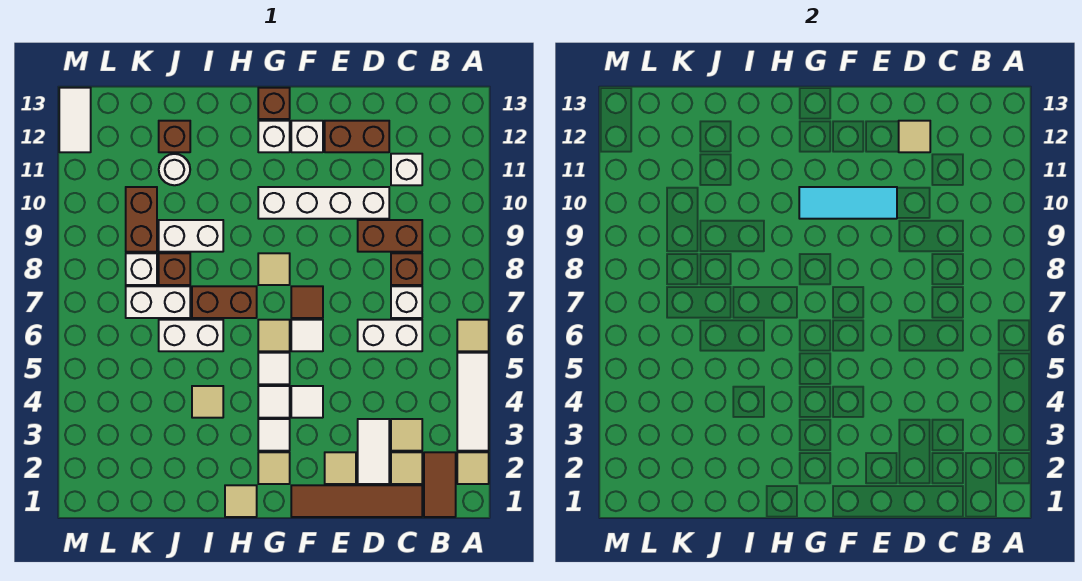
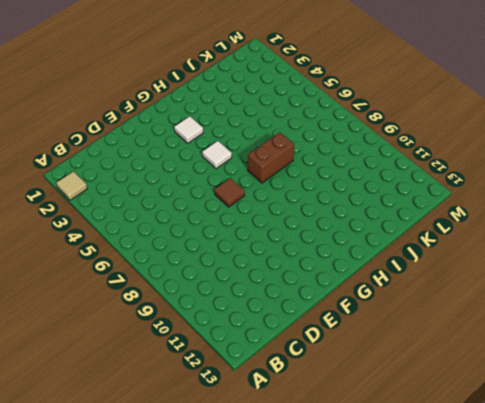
none -> white tile A3:A5 level 1
none -> tan tile A6 level 1
none -> brown tile B1:B2 level 1
none -> brown tile C1:F1 level 1

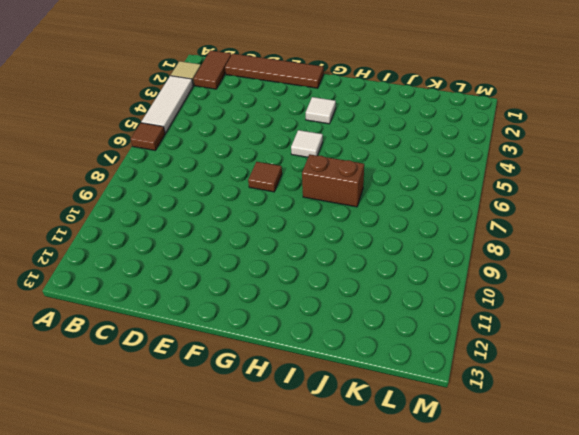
brown tile A6 level 1 -> tan tile A6 level 1
none -> tan tile C2 level 1
none -> tan tile C3 level 1
none -> white brick C6:D6 level 1
none -> white brick C7 level 1

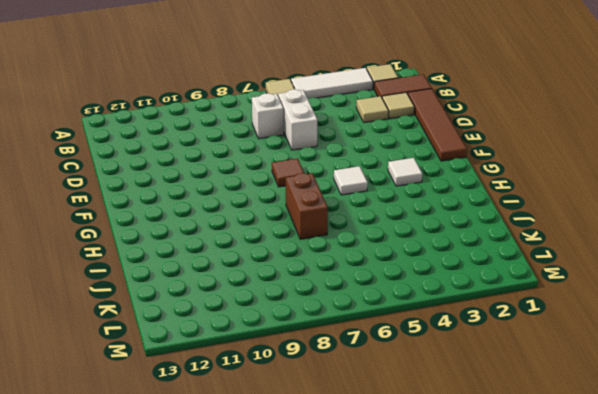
none -> brown brick C8 level 1
none -> brown brick C9:D9 level 1
none -> white brick C11 level 1
none -> white tile D2:D3 level 1

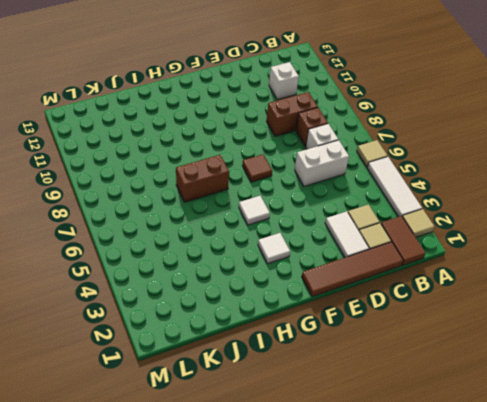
none -> white brick D10:G10 level 1
none -> brown brick D12:E12 level 1
none -> tan tile E2 level 1
none -> white tile F4 level 1

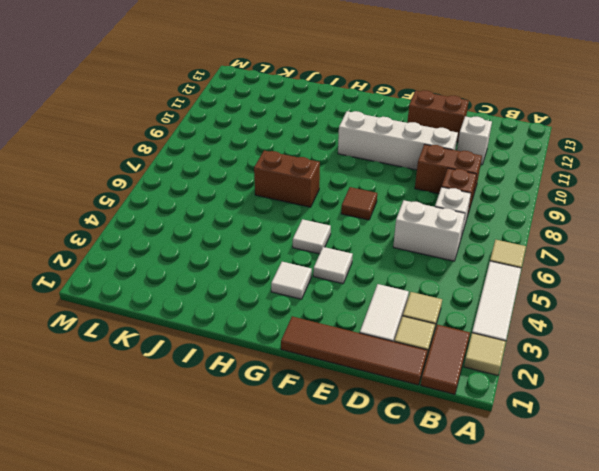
none -> tan tile E2 level 1
none -> white tile F6 level 1
none -> white brick F12 level 1
none -> tan tile G2 level 1

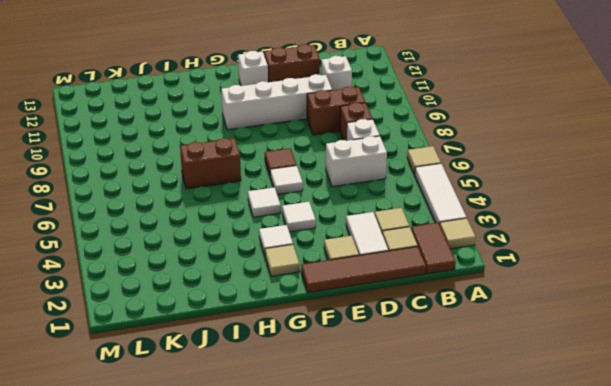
none -> white tile G4 level 1
none -> tan tile G6 level 1
none -> tan tile G8 level 1
none -> white brick G12 level 1

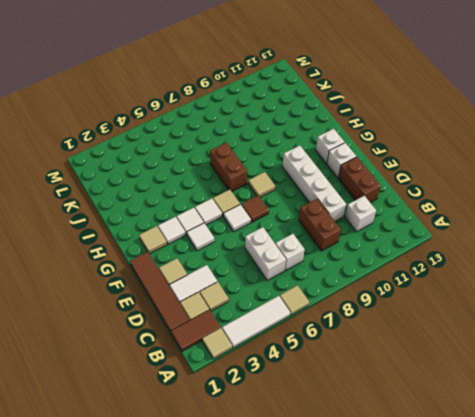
none -> brown brick C8 level 1
none -> brown brick G13 level 1
none -> tan tile H1 level 1
none -> tan tile I4 level 1

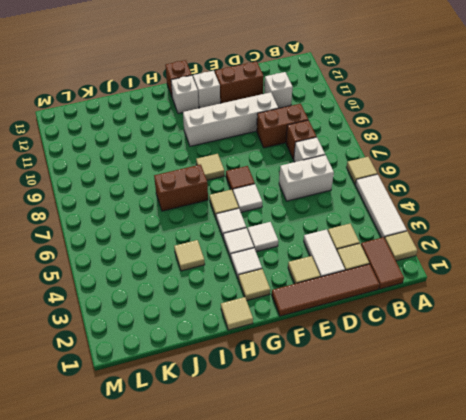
none -> white brick I6:J6 level 1
none -> white brick I9:J9 level 1
none -> white brick J7:K7 level 1
none -> brown brick J8 level 1

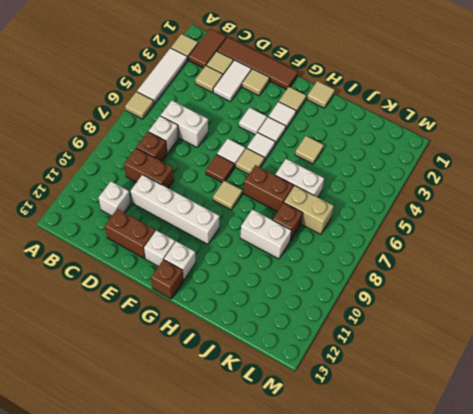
tan brick J7:K7 level 1 -> white brick J7:K7 level 1
none -> white round brick J11 level 1
none -> brown brick J12 level 1
none -> white brick K8 level 1
none -> brown brick K9:K10 level 1

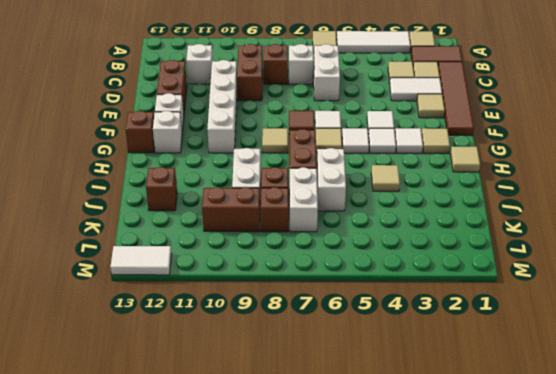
brown brick K8 level 1 -> white brick K8 level 1
none -> white round brick J11 level 1
none -> tan tile D12 level 2
none -> cyan tile E10:G10 level 2

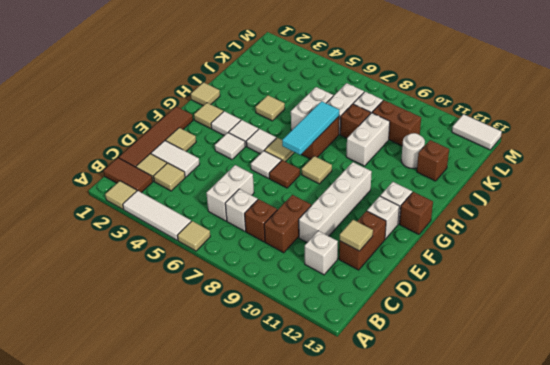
cyan tile G7:I7 level 2 -> cyan tile E10:G10 level 2

